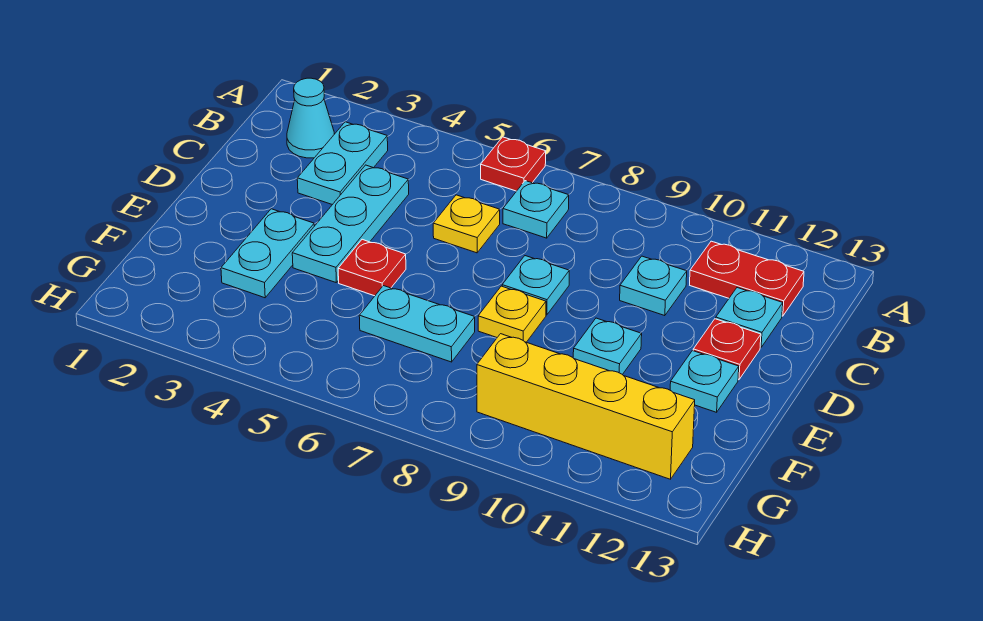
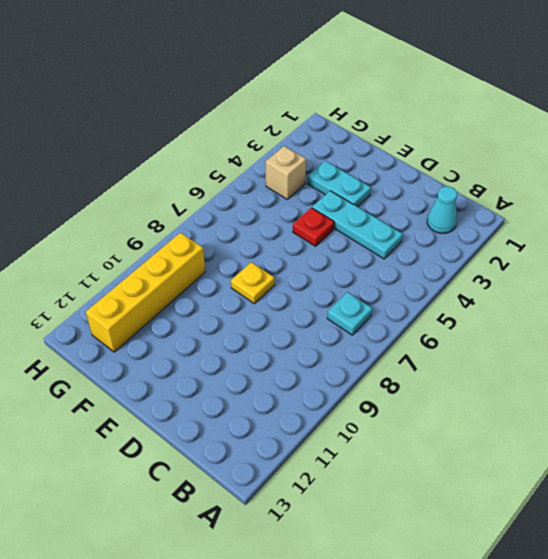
tan brick G4 level 1 -> none
none -> red plate A6 level 1
none -> cyan plate B3:C3 level 1
none -> red plate B11:B12 level 1

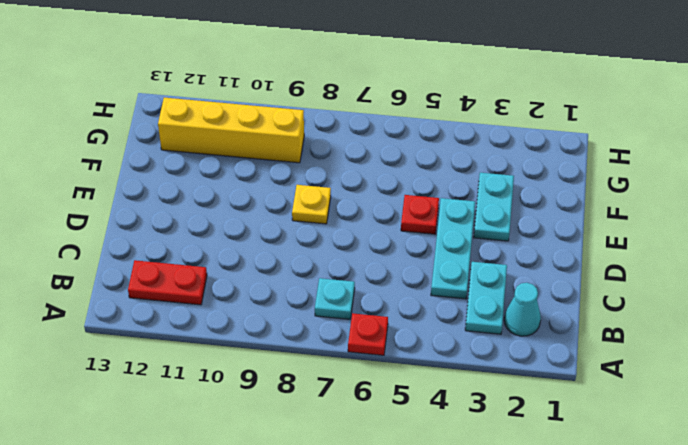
none -> yellow plate C6 level 1
none -> cyan plate C10 level 1
none -> cyan plate C12 level 1

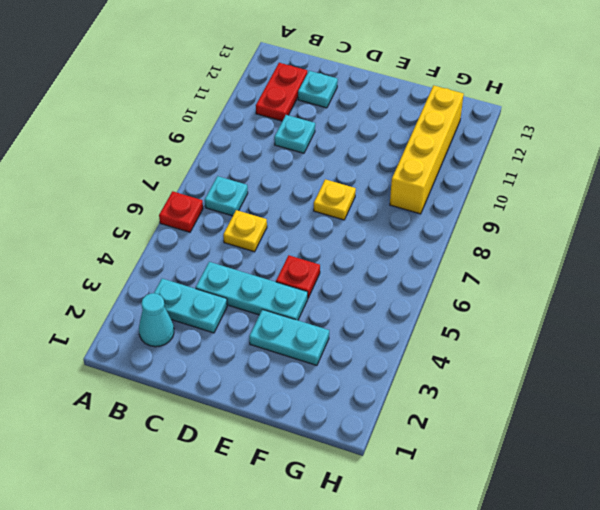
none -> cyan plate D8 level 1
none -> red plate D12 level 1
none -> cyan plate E10 level 1

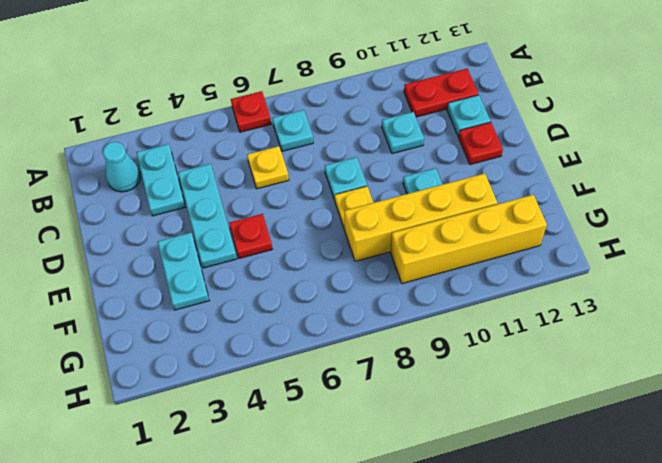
yellow brick F8:F11 level 1 -> none
none -> cyan plate E12 level 1
none -> cyan plate F6:F7 level 1

